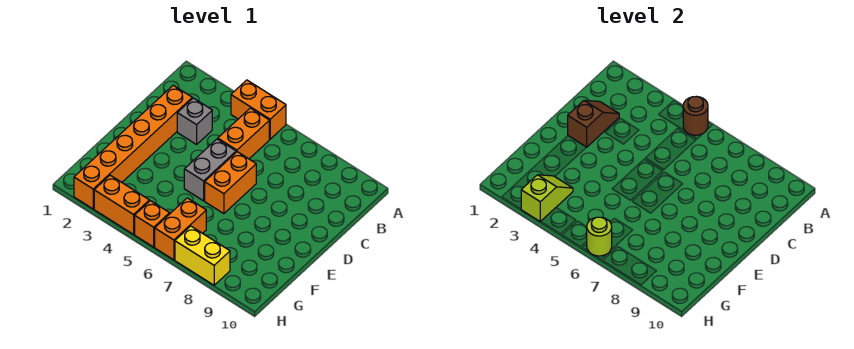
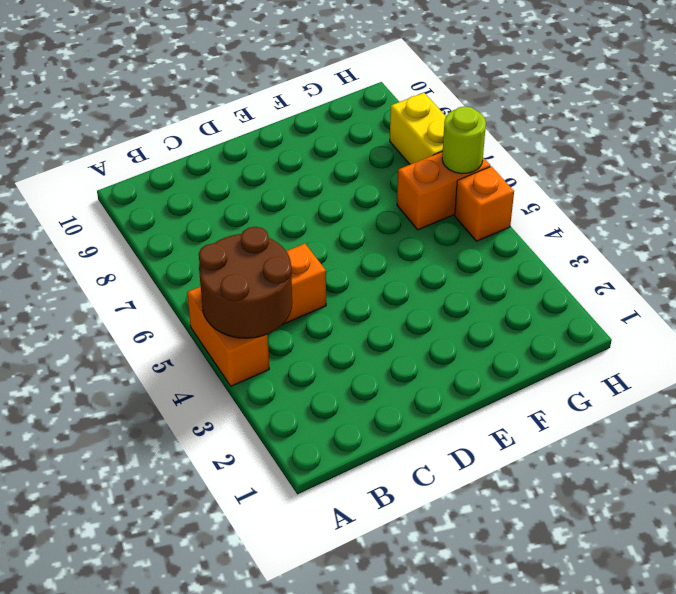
brown round brick A4:B5 level 2 -> brown round brick A5 level 2
none -> orange brick C2:H2 level 1
none -> grey brick C3 level 1
none -> grey brick D5:E5 level 1

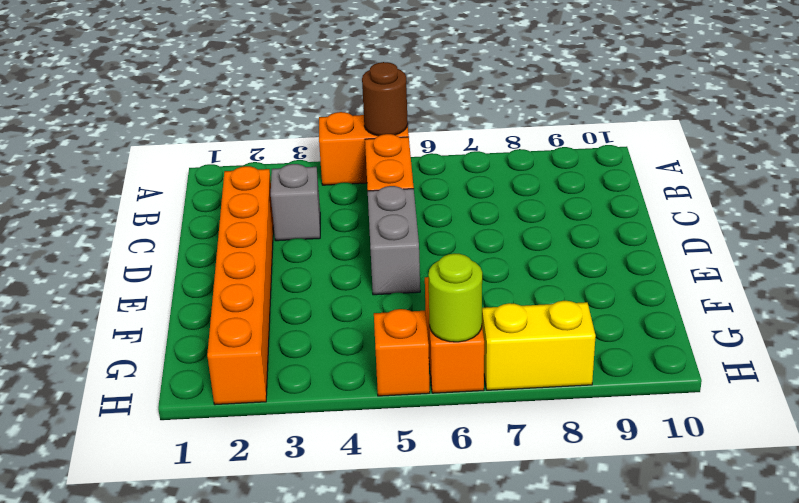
none -> orange brick D6:E6 level 1
none -> orange brick H3:H4 level 1
none -> brown slope C2:D2 level 2 top D

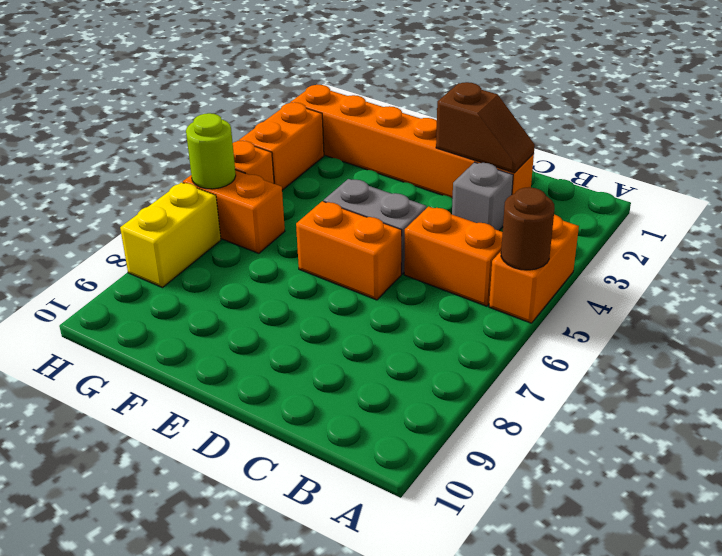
none -> lime slope G3:H3 level 2 top H

